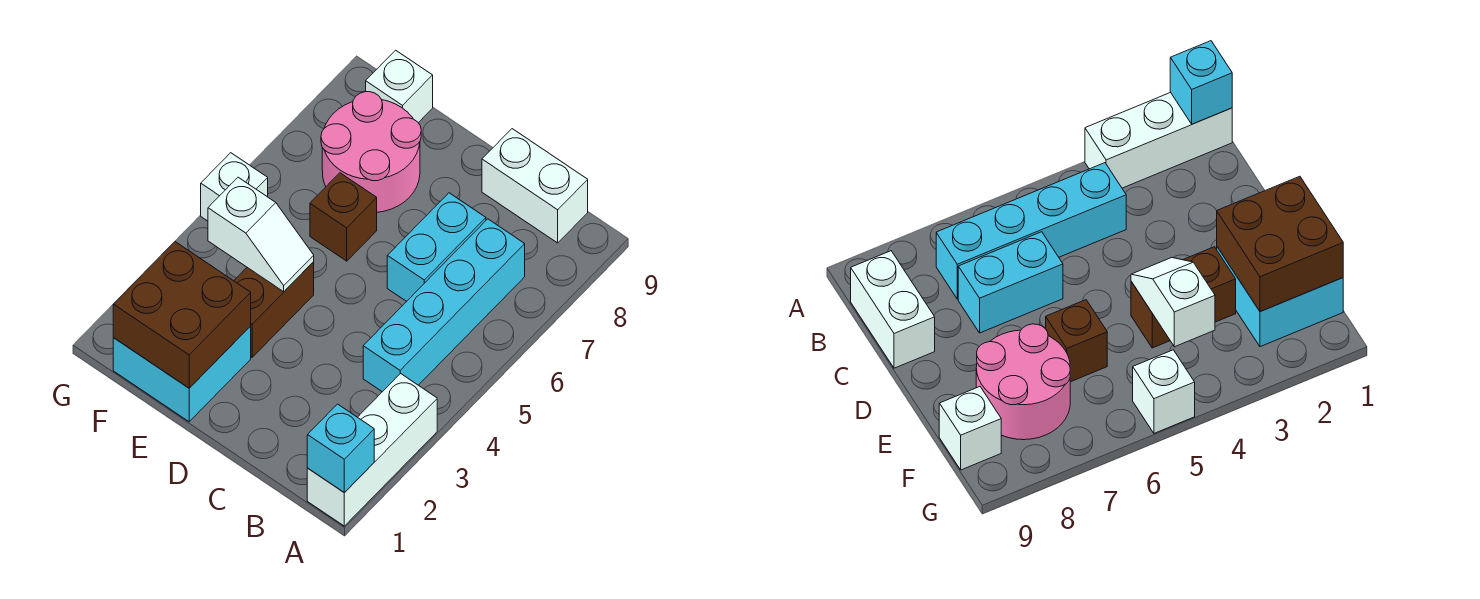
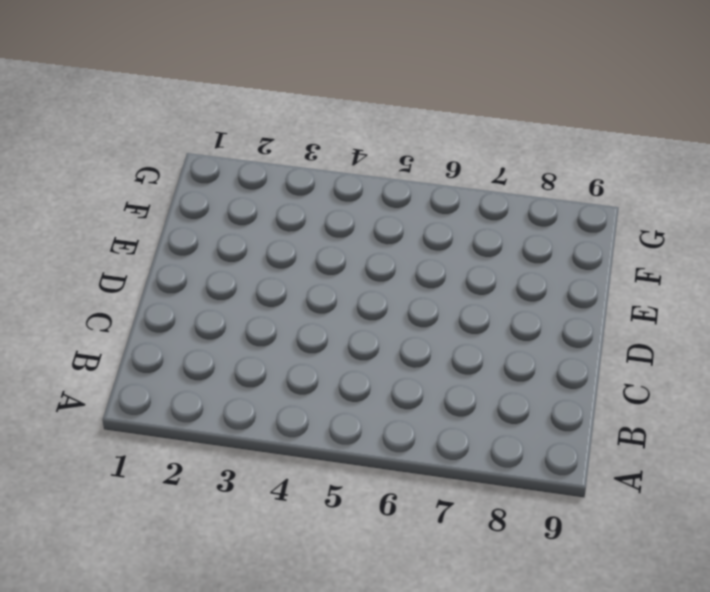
none -> white brick A1:A3 level 1
none -> cyan brick B4:B7 level 1
none -> white brick B9:C9 level 1

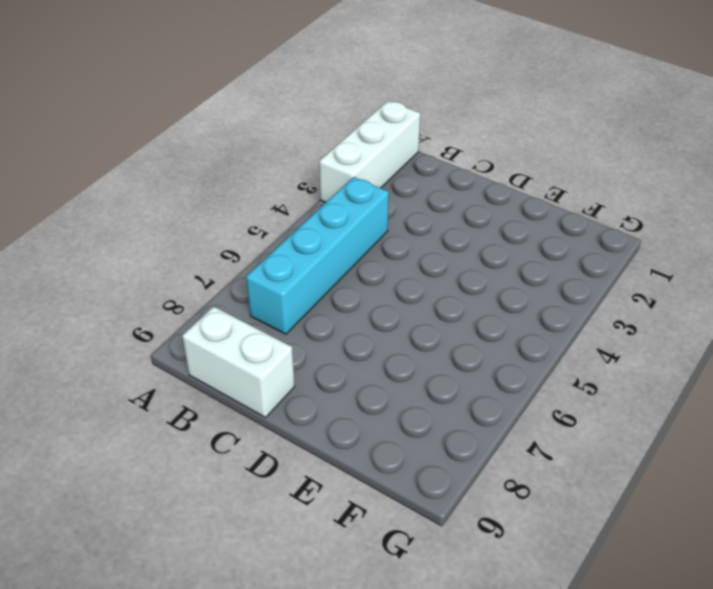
none -> cyan brick C6:C7 level 1
none -> cyan brick E1:F2 level 1
none -> brown brick E3:E4 level 1

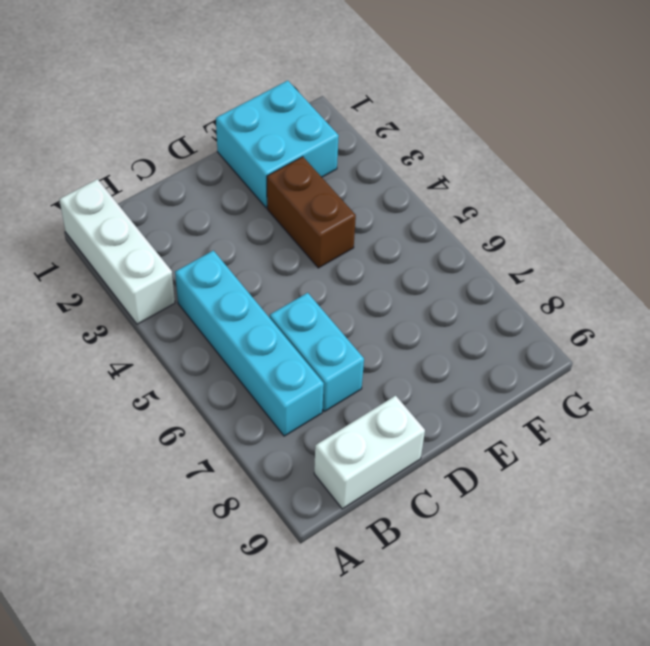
none -> brown brick E6 level 1
none -> pink round brick E7:F8 level 1
none -> white brick F9 level 1

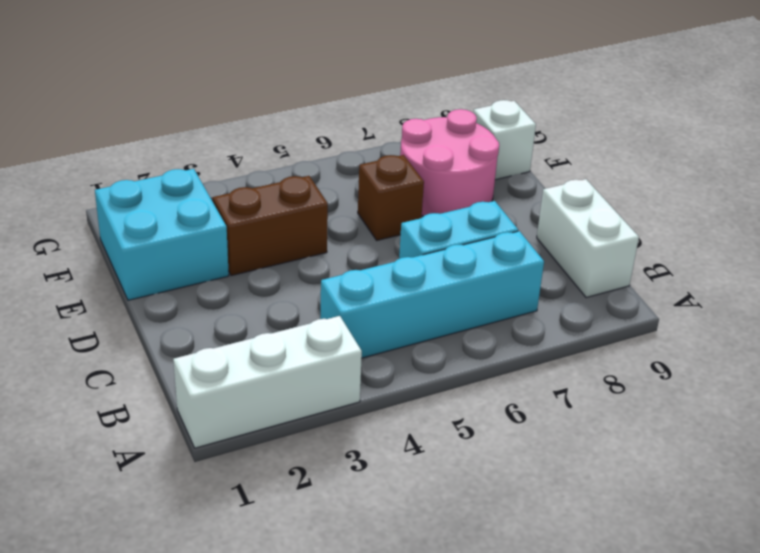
none -> white brick G5 level 1
none -> cyan brick A1 level 2
none -> brown brick E1:F2 level 2

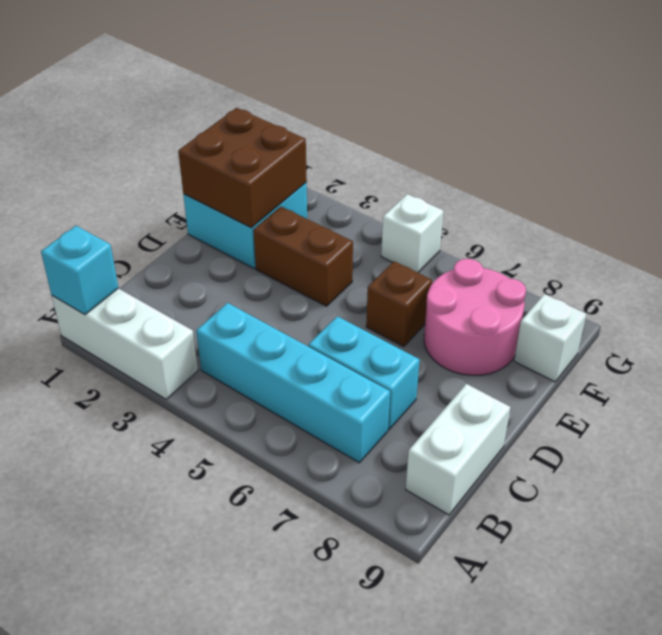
none -> white slope E4:F4 level 2 top F

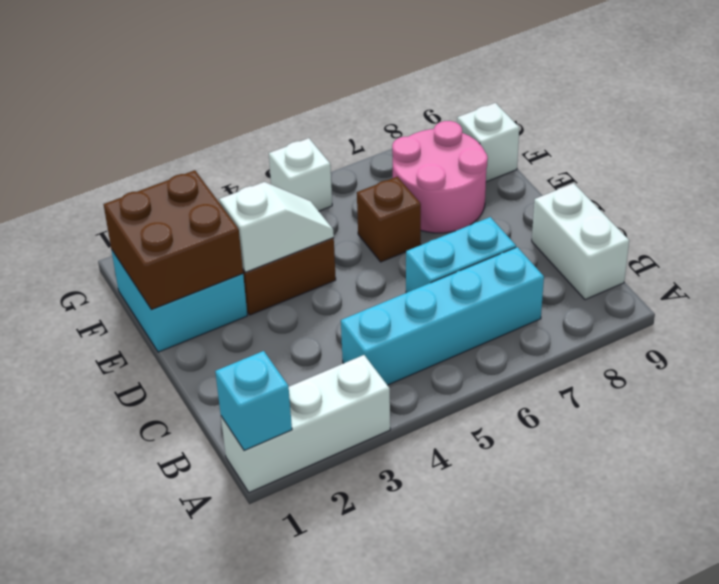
white slope E3:E4 level 2 top 3 -> white slope E4:F4 level 2 top F

